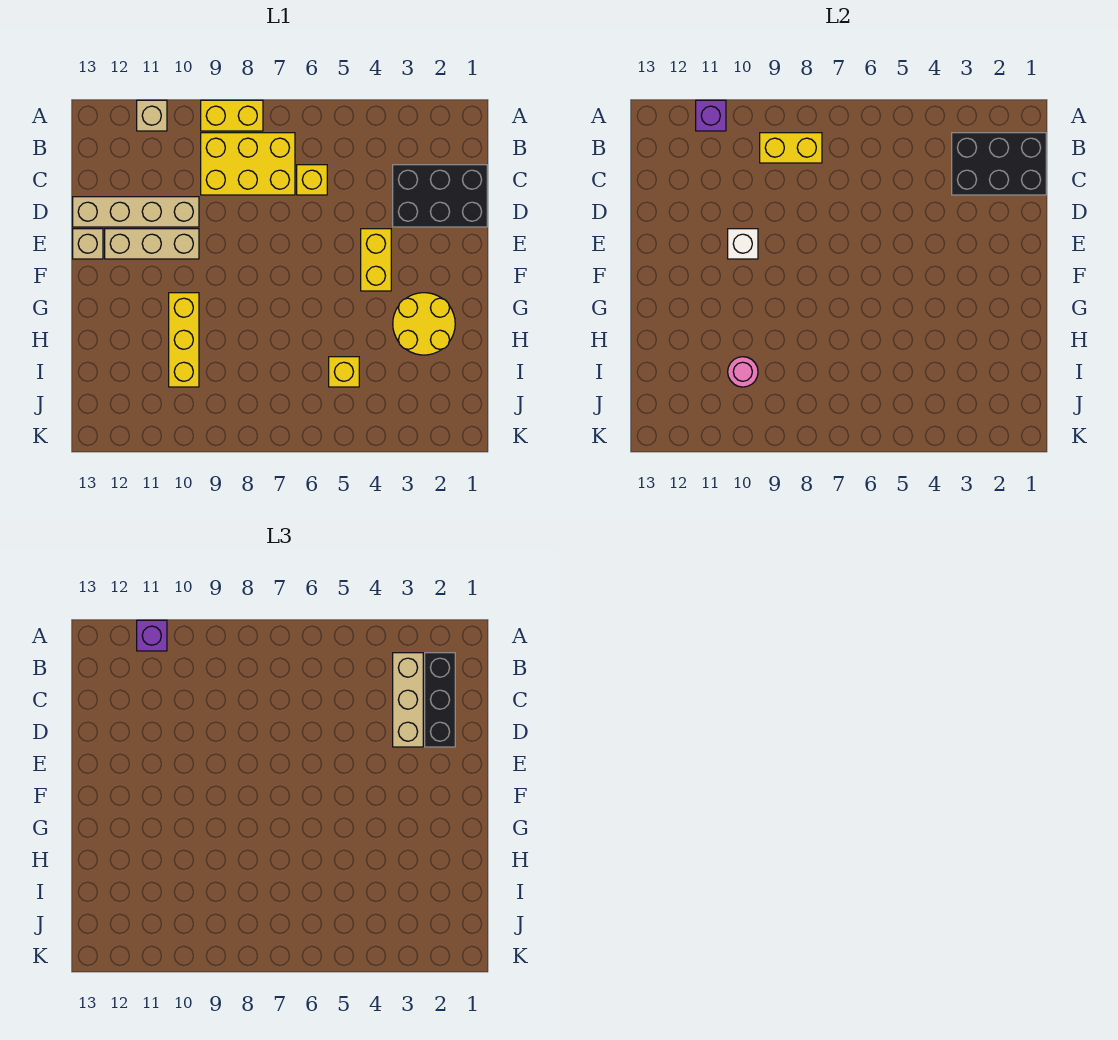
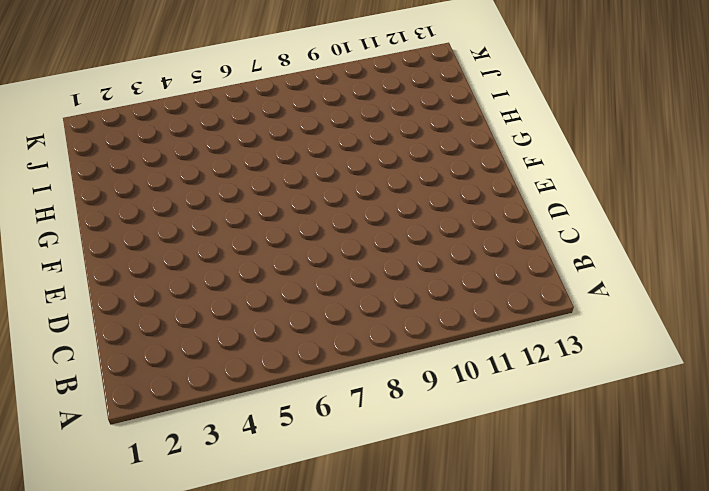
none -> yellow brick A8:A9 level 1
none -> tan brick A11 level 1
none -> yellow brick B7:C9 level 1

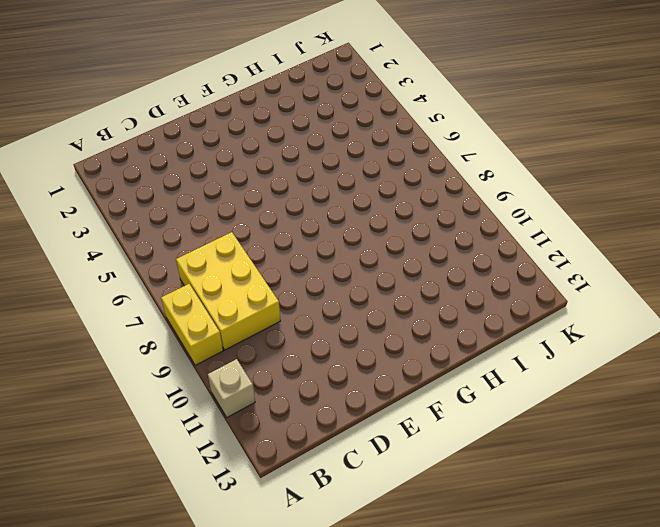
none -> black brick C1:D3 level 1
none -> yellow brick C6 level 1
none -> tan brick D10:D13 level 1

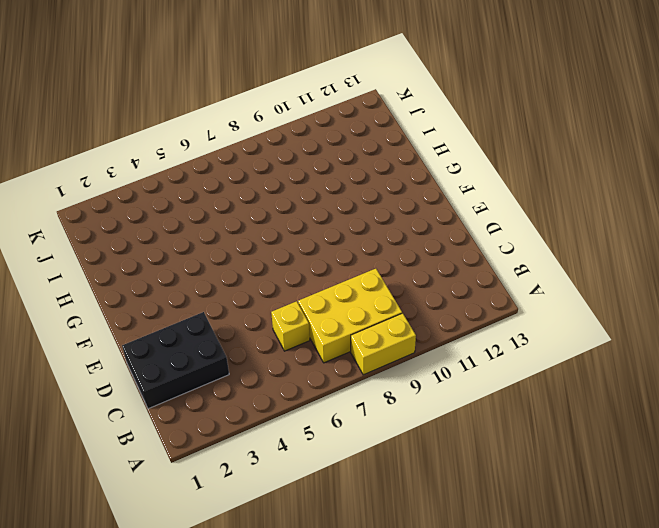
none -> tan brick A11 level 1
none -> tan brick D10:D13 level 1
none -> yellow brick E4:F4 level 1

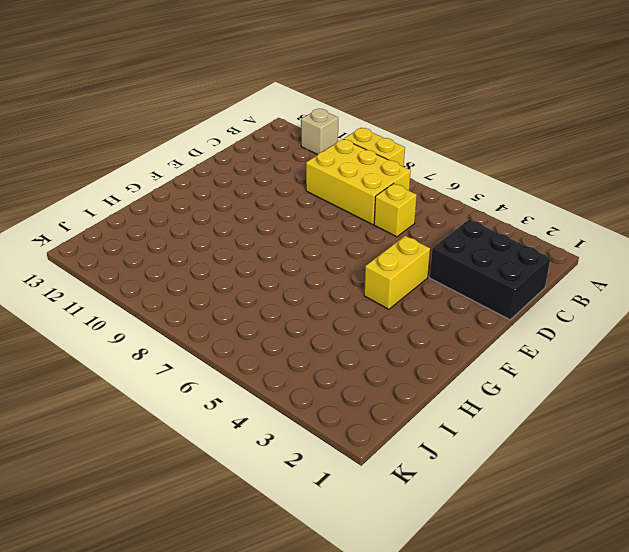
none -> tan brick D10:D13 level 1
none -> tan brick E10:E12 level 1
none -> tan brick E13 level 1

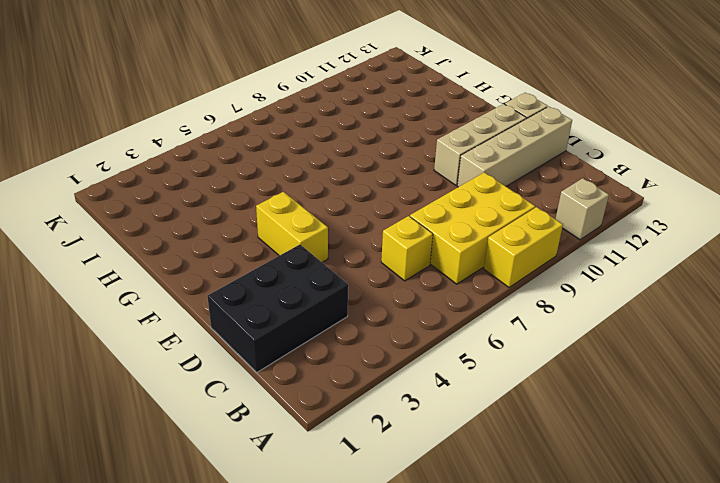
none -> yellow round brick G2:H3 level 1
none -> yellow brick G10:I10 level 1
none -> yellow brick I5 level 1

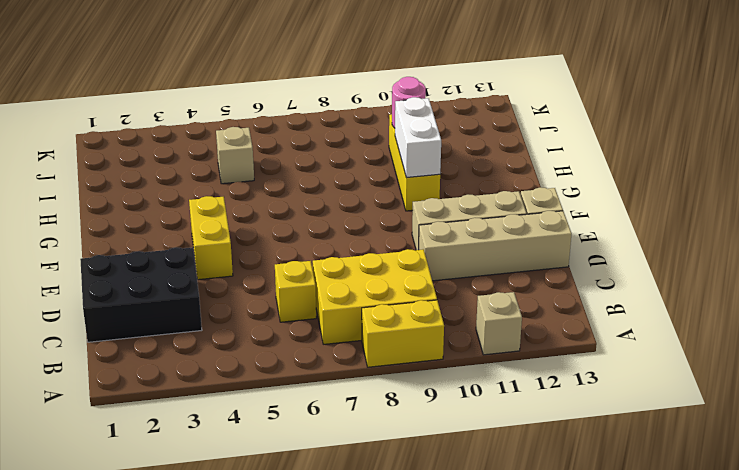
white brick G10:H10 level 2 -> none
tan brick I5 level 1 -> yellow brick I5 level 1
none -> yellow round brick G2:H3 level 1
none -> purple brick A11 level 2
none -> black brick B1:C3 level 2

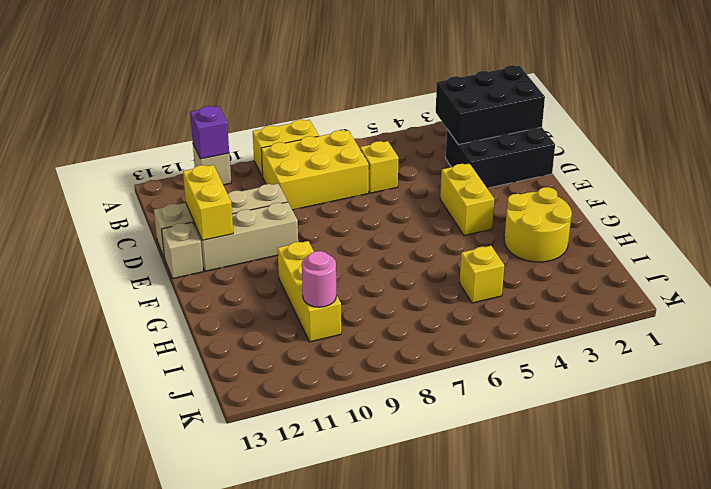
yellow brick D12:E12 level 2 -> yellow brick B8:B9 level 2
none -> white brick E10 level 2
none -> purple brick A11 level 3
none -> black brick B2:D2 level 3

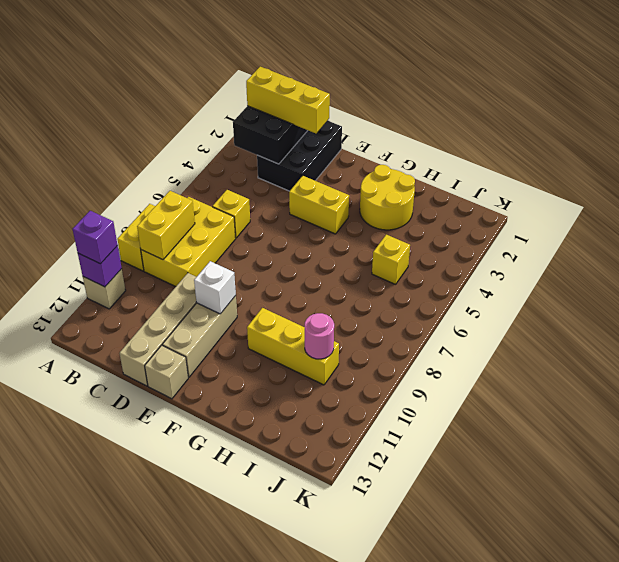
yellow brick B2:D2 level 3 -> black brick B2:D2 level 3
none -> tan brick B3:D3 level 3

